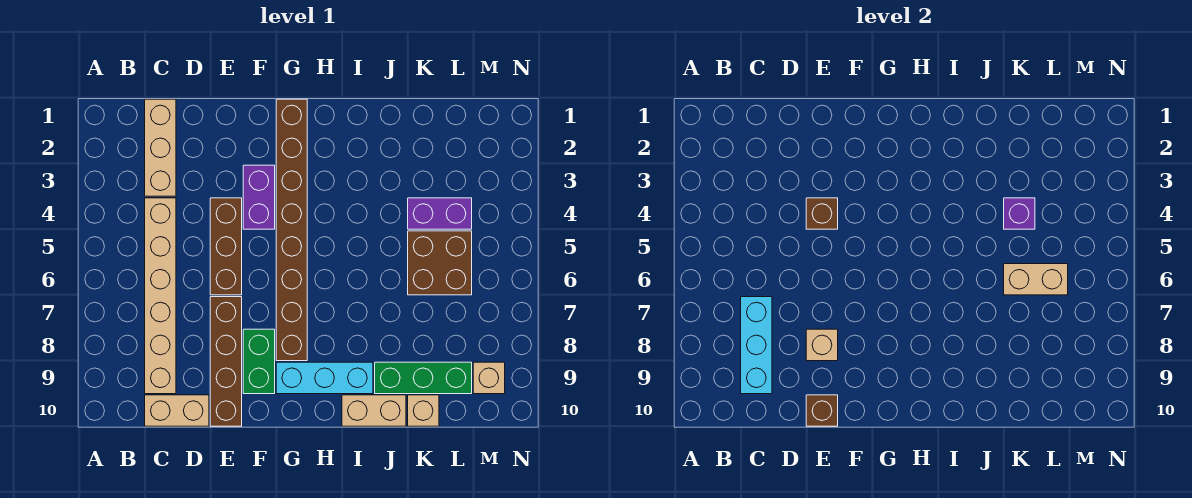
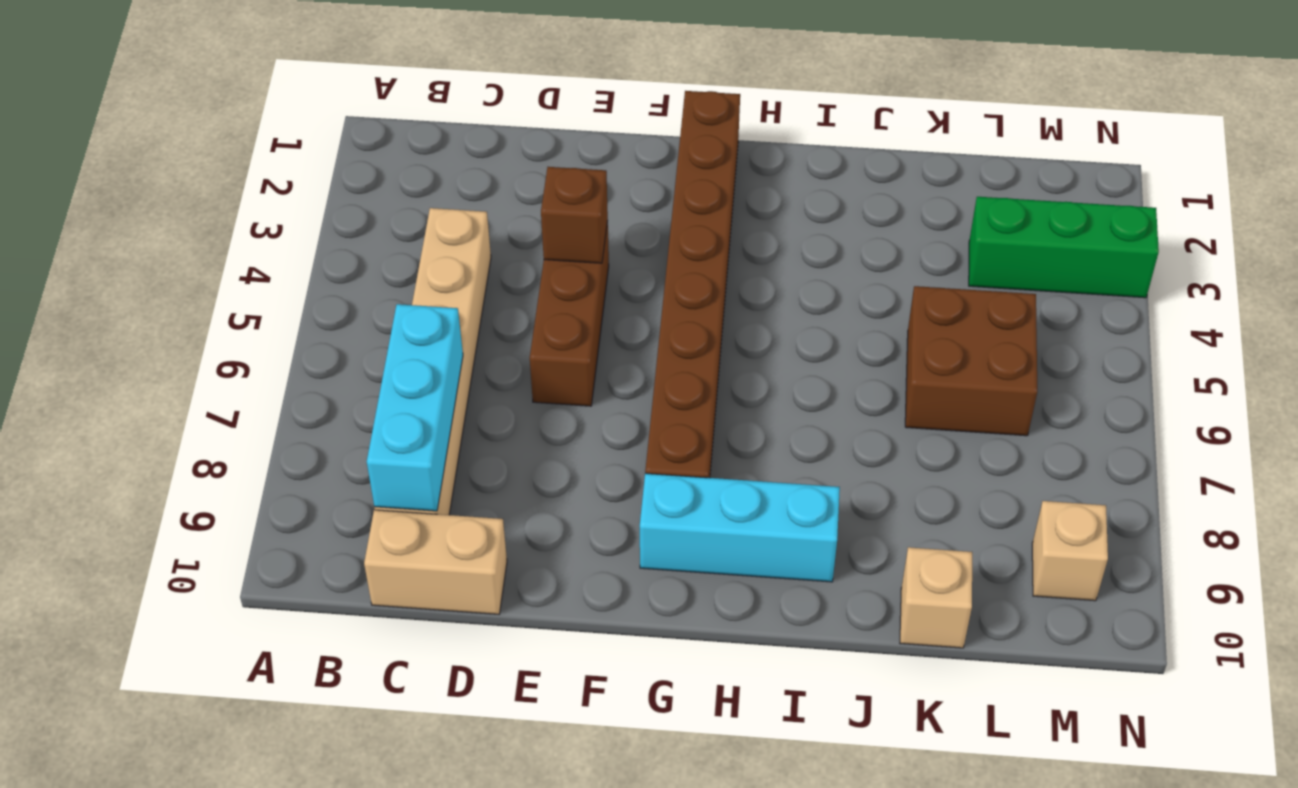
green brick L3:N3 level 1 -> green brick J9:L9 level 1
none -> tan brick C1:C3 level 1
none -> brown brick E7:E10 level 1
none -> purple brick F3:F4 level 1

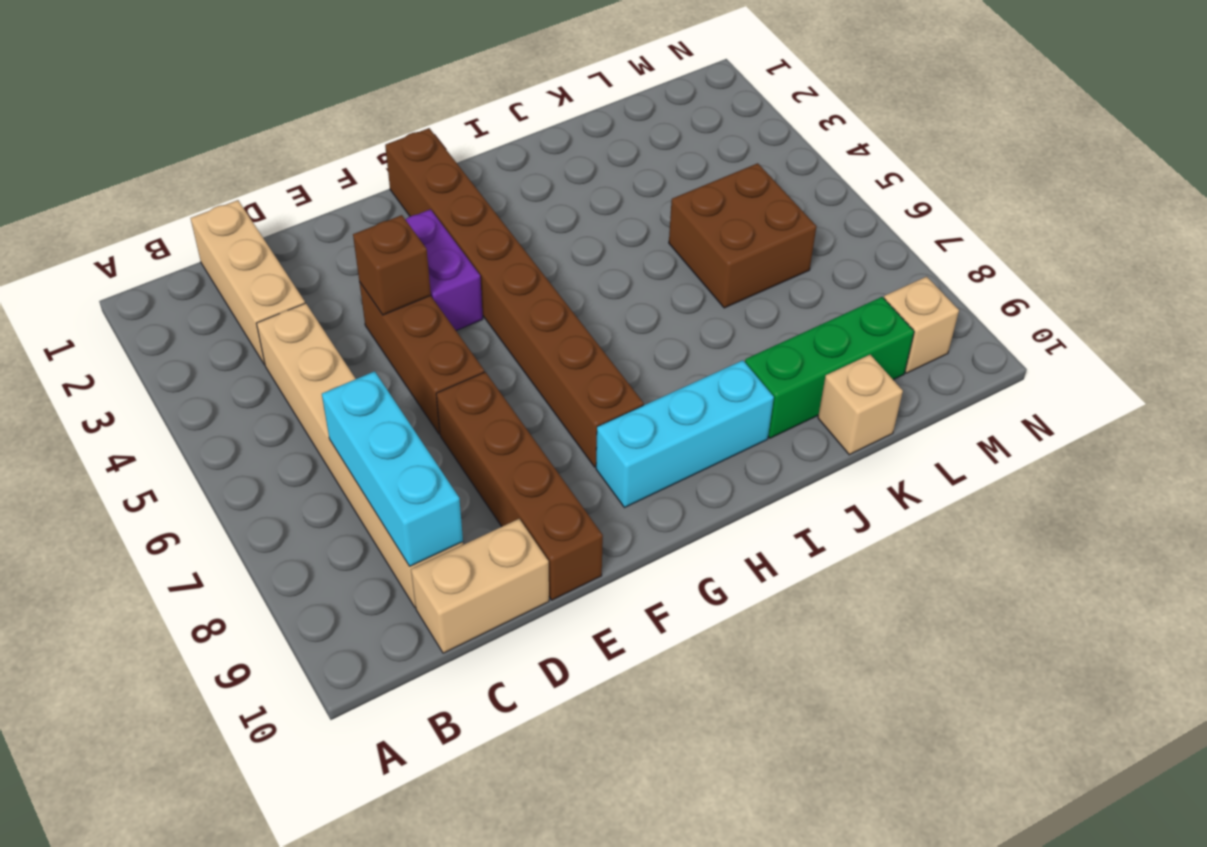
none -> green brick F8:F9 level 1
none -> tan brick I10:J10 level 1
none -> purple brick K4:L4 level 1

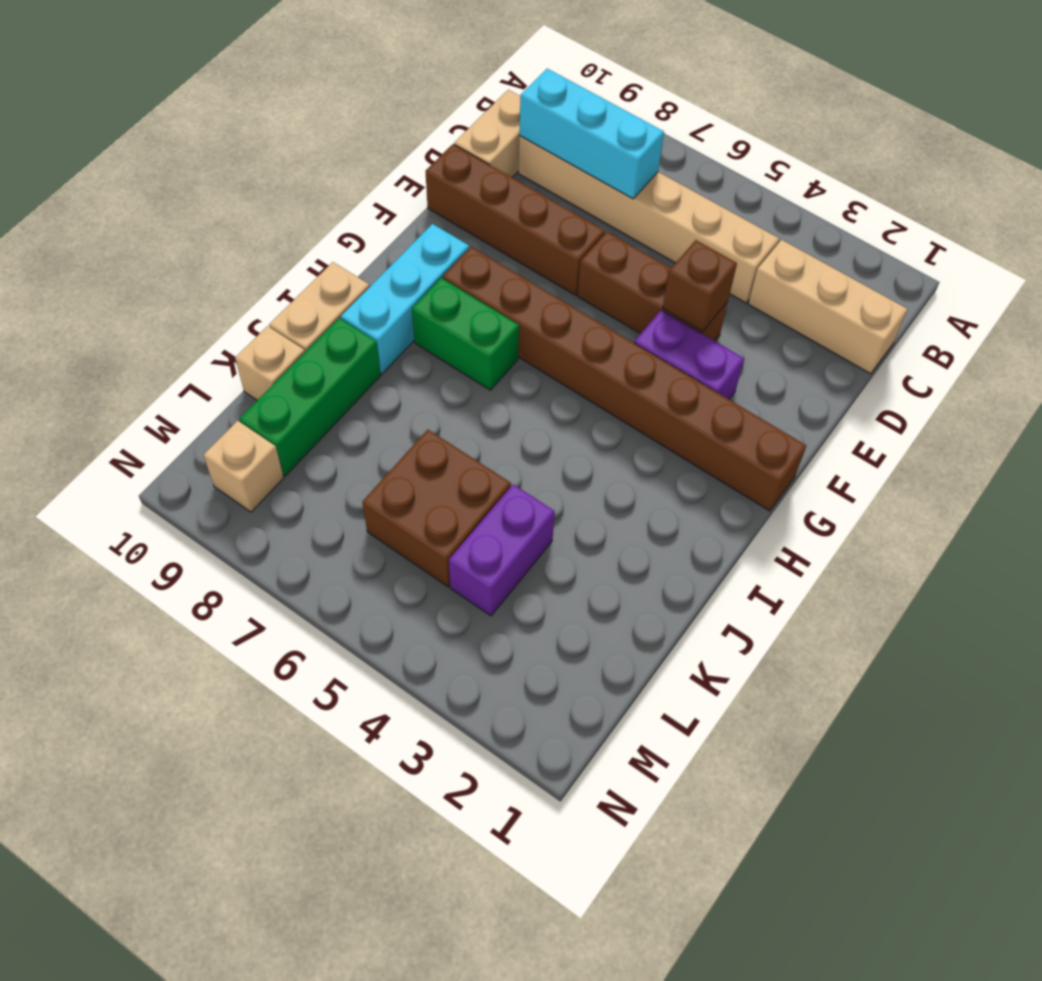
green brick H7:H8 level 1 -> green brick F8:F9 level 1
none -> tan brick E8 level 2
none -> brown brick E10 level 2
none -> purple brick K4 level 2

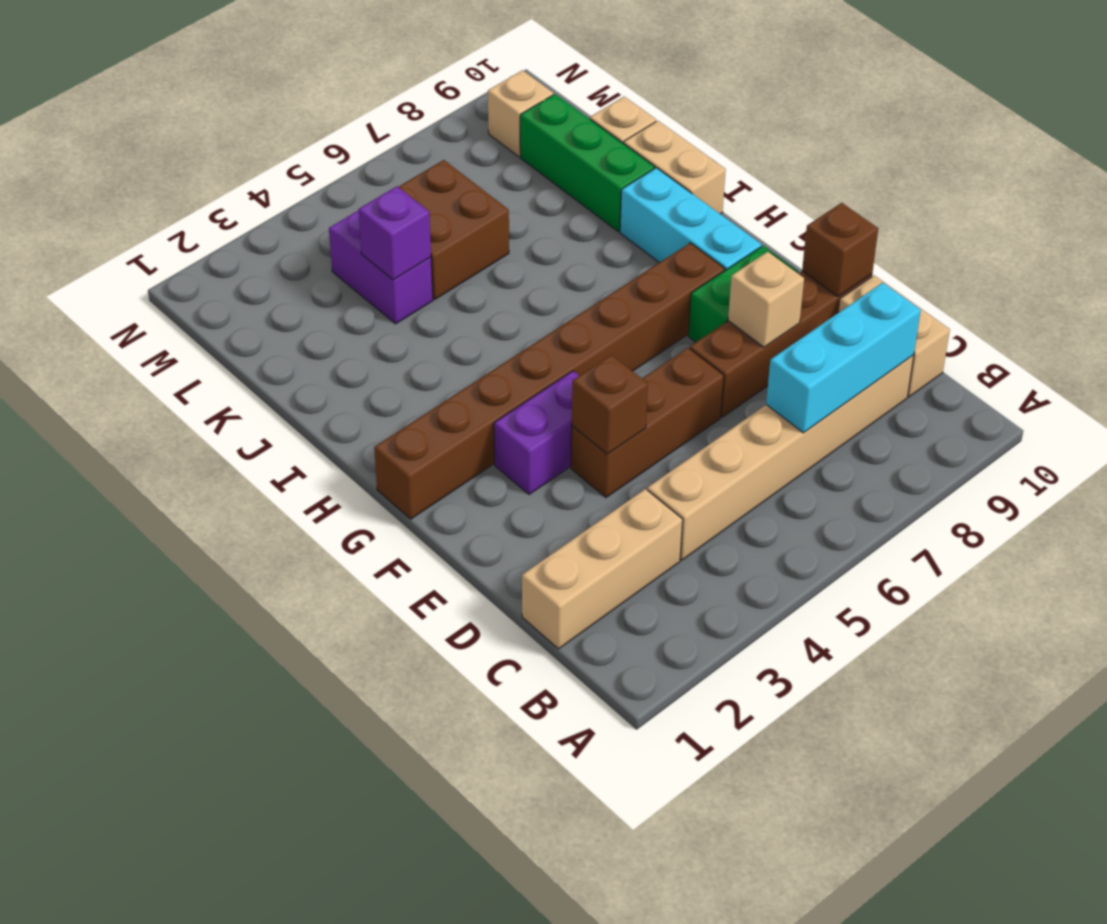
none -> tan brick K6:L6 level 2

